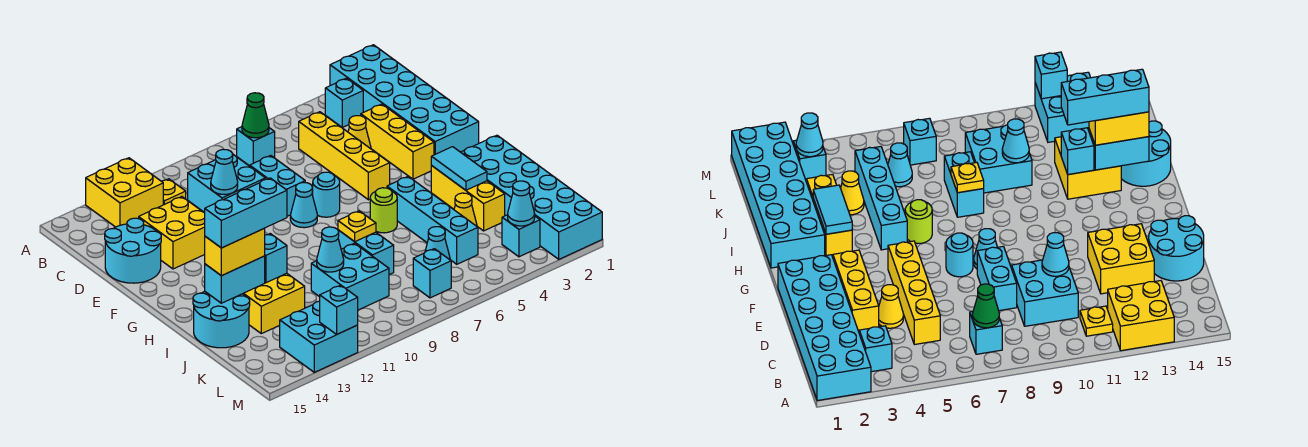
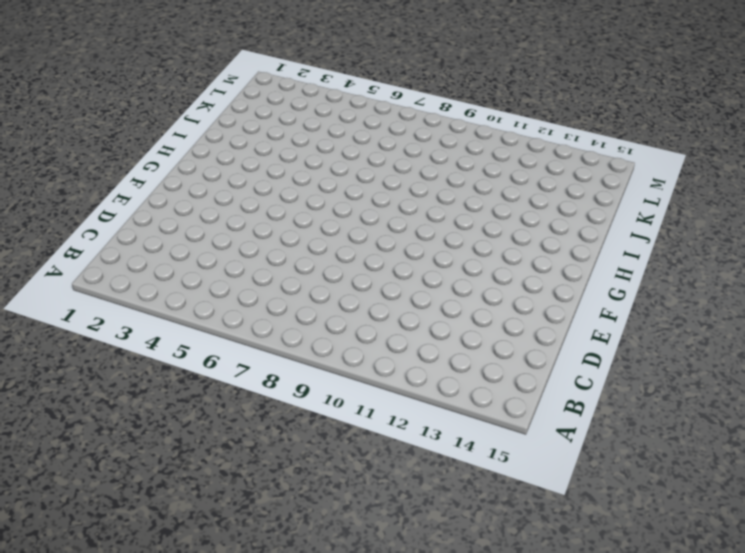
none -> cyan brick A1:F2 level 1
none -> yellow brick A12:B13 level 1
none -> cyan brick B3 level 1
none -> cyan brick B7 level 1

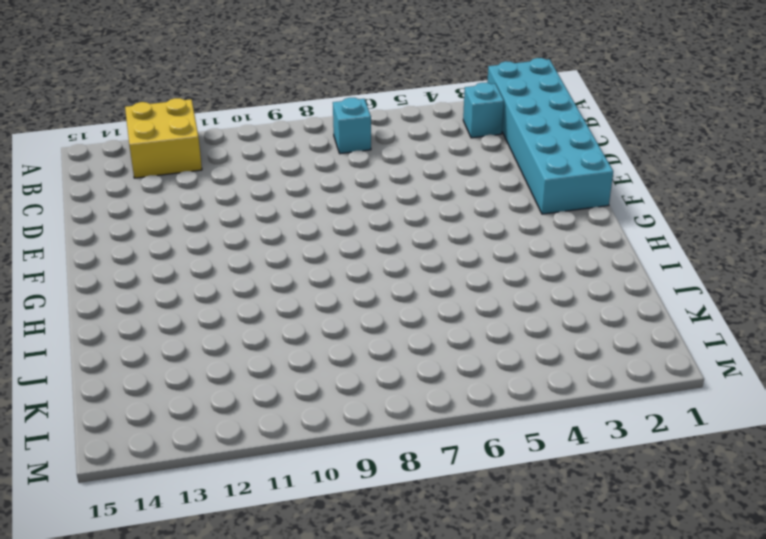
none -> yellow plate B11 level 1
none -> yellow brick C5:F5 level 1
none -> cyan brick C9:D10 level 1
none -> yellow brick D3:F3 level 1

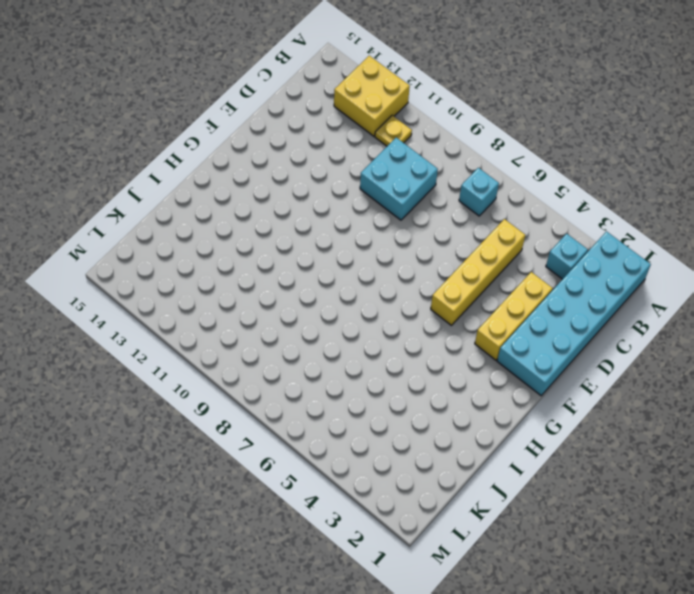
none -> yellow cone D4 level 1
none -> cyan brick D8:E8 level 1
none -> yellow brick D12:E13 level 1
none -> cyan round brick D14:E15 level 1

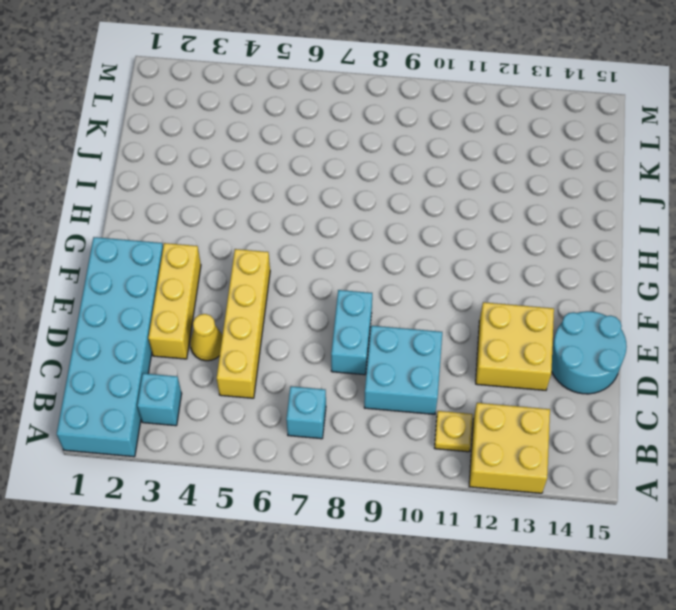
none -> cyan round brick F7 level 1
none -> cyan cone F8 level 1
none -> cyan brick H1:M2 level 1
none -> yellow brick H3:J3 level 1

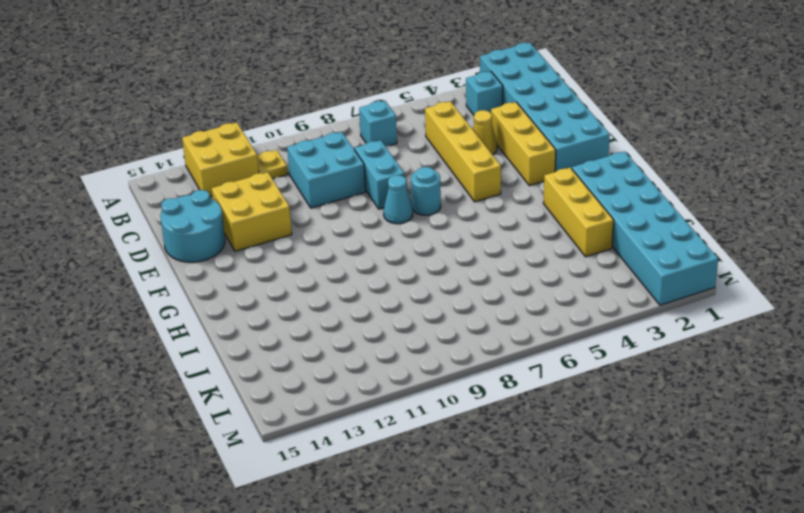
none -> cyan brick H5:K5 level 1
none -> lime round brick H6 level 1
none -> cyan brick I8:J8 level 1
none -> yellow brick I12:J13 level 1

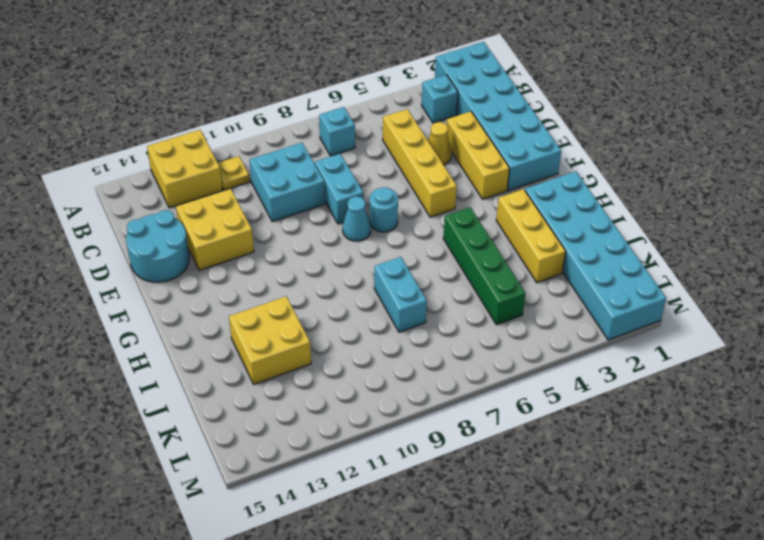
green brick H5:K5 level 1 -> cyan brick H5:K5 level 1
none -> lime round brick H6 level 1
none -> cyan round brick I14:J15 level 1
none -> yellow cone J4 level 1
none -> cyan brick J9:K10 level 1

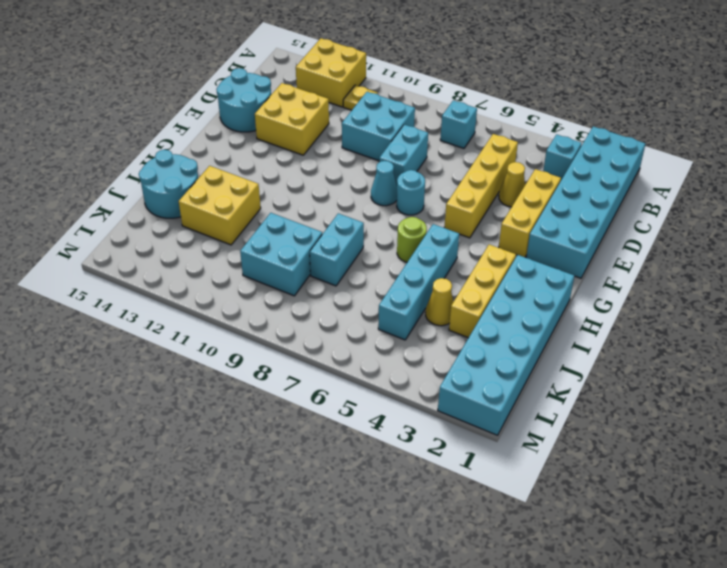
none -> cyan cone K6 level 1
none -> cyan brick L3 level 1
none -> cyan brick L7 level 1
none -> cyan brick L12:M13 level 1

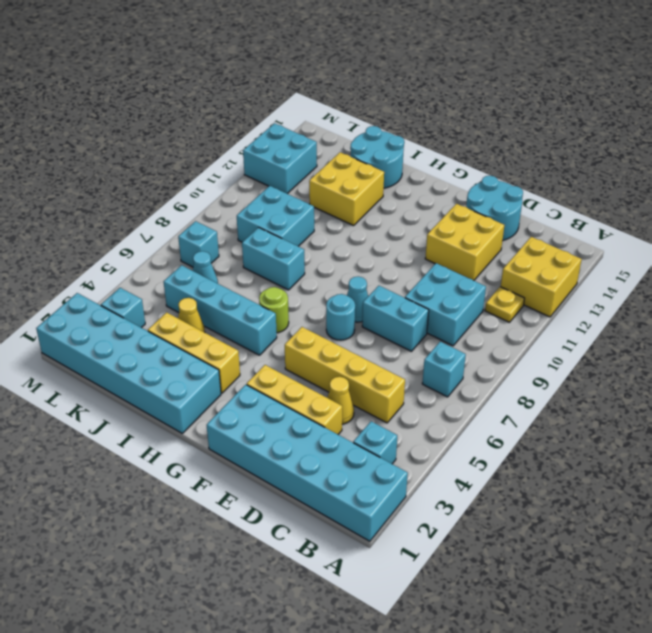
none -> green cone B7 level 2
none -> cyan cone D10 level 2
none -> cyan tile H3:I3 level 2
none -> yellow plate I8 level 2

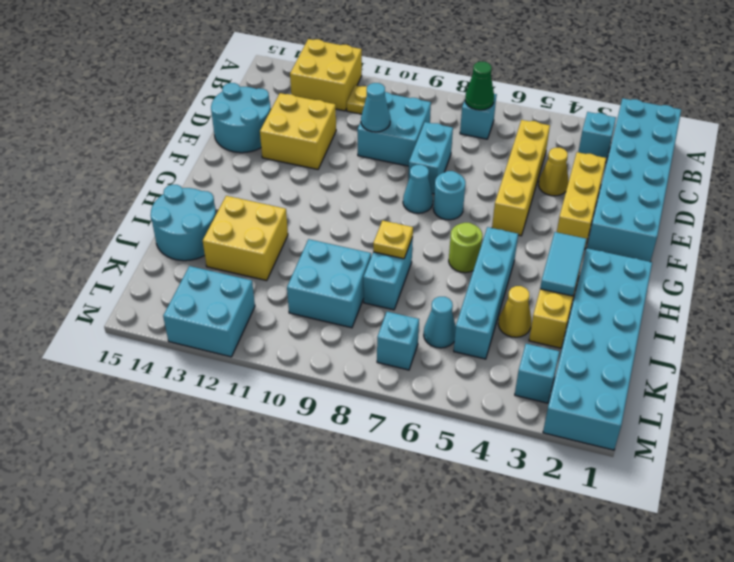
none -> cyan brick I12 level 2
none -> cyan brick I13:I14 level 2
none -> cyan cone J10 level 2
none -> cyan cone L3 level 2

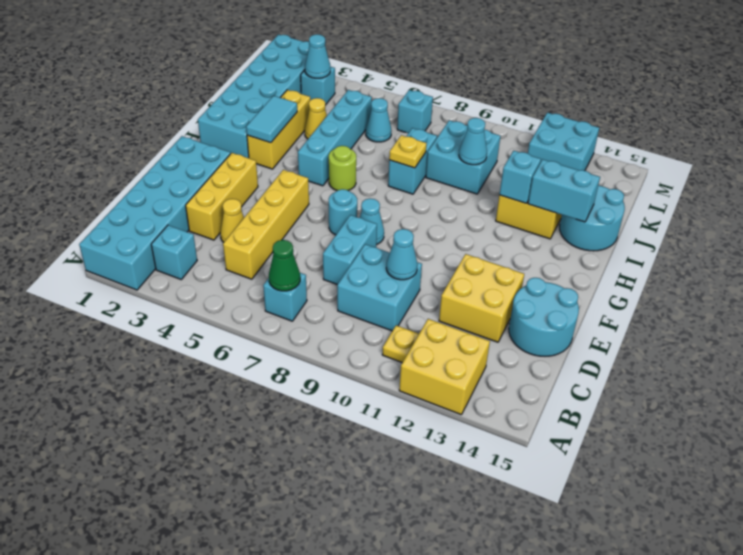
none -> cyan brick M12 level 2
none -> yellow brick I13:I14 level 3
none -> cyan brick I12:I14 level 4

